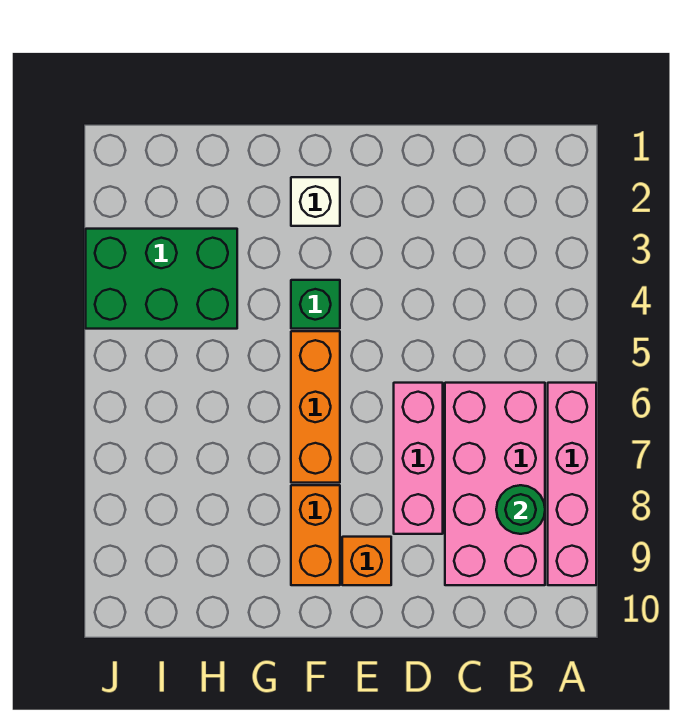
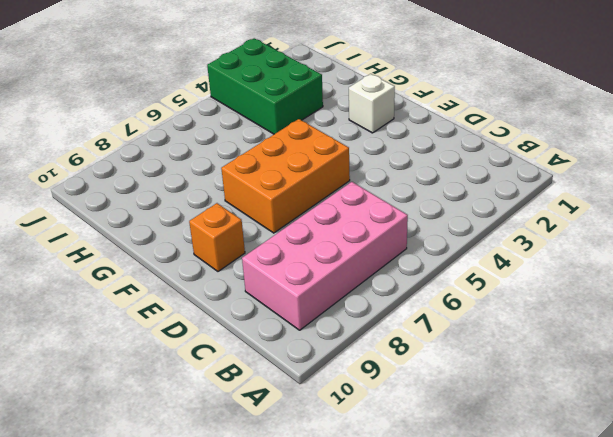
orange brick E5:F7 level 1 -> orange brick F5:F7 level 1
none -> pink brick A6:A9 level 1
none -> pink brick D6:D8 level 1

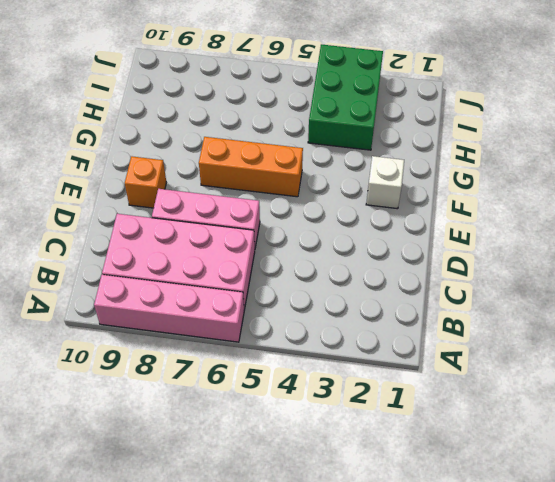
none -> green brick F4 level 1
none -> orange brick F8:F9 level 1

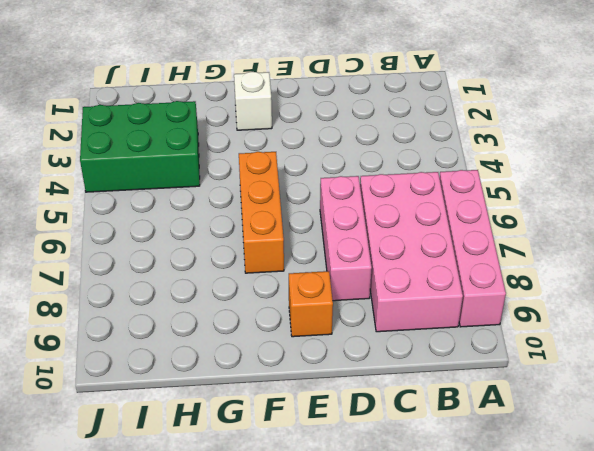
none -> green brick F4 level 1
none -> orange brick F8:F9 level 1

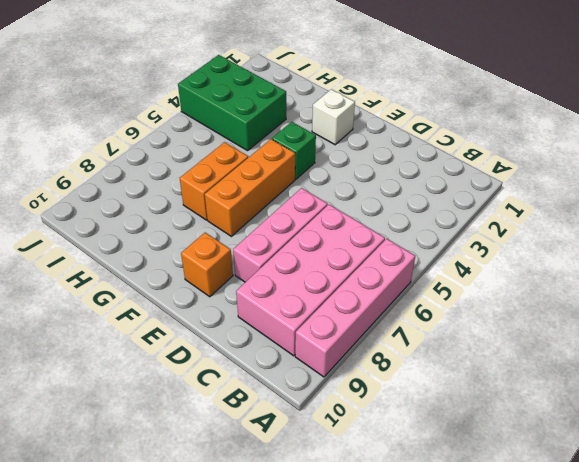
orange brick G6:G7 level 1 -> orange brick F8:F9 level 1
none -> green round brick B8 level 2

